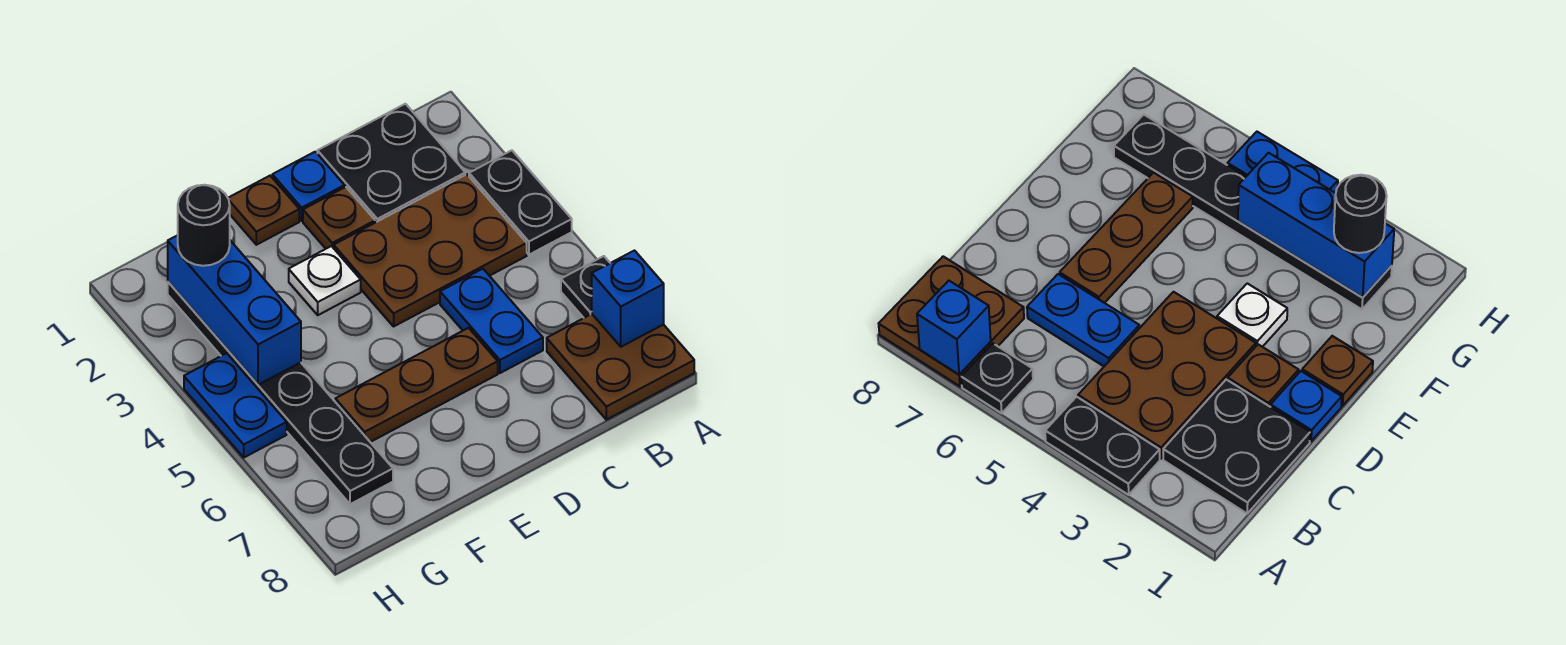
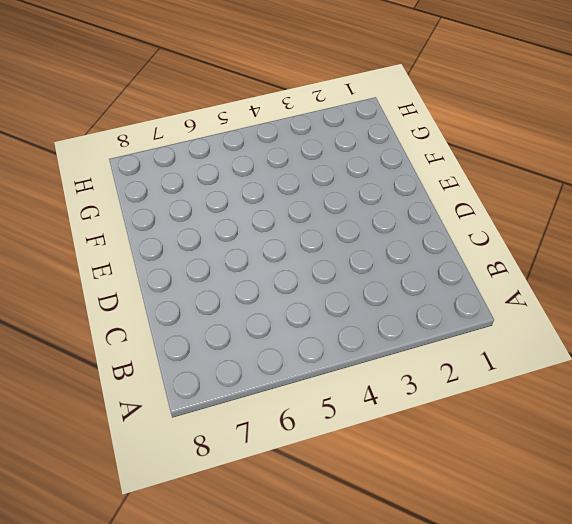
none -> black plate A3:A4 level 1
none -> black plate A6 level 1
none -> brown plate A7:B8 level 1

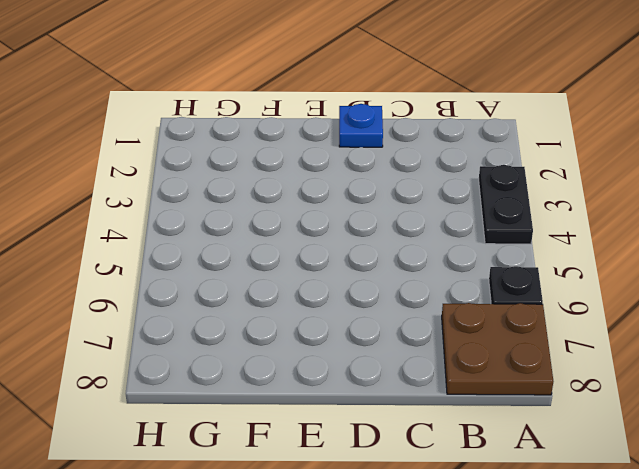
none -> black plate B1:C2 level 1
none -> brown plate B3:D4 level 1
none -> blue plate C5:C6 level 1

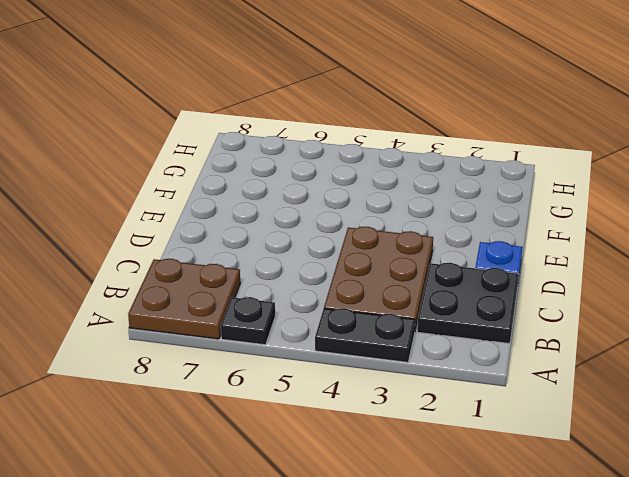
none -> blue plate C5:C6 level 1
none -> brown plate D2 level 1
none -> brown plate D6:F6 level 1

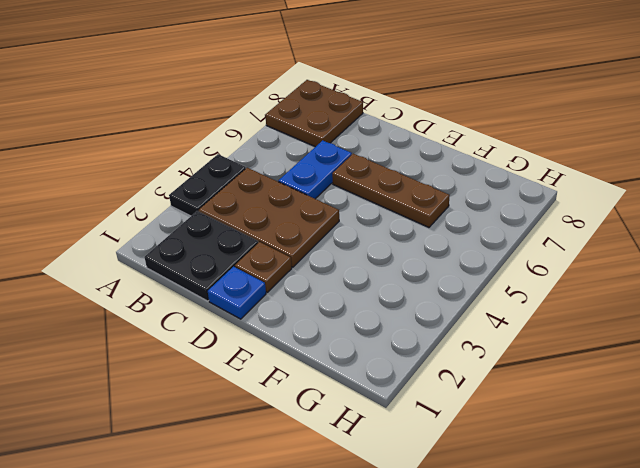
none -> black plate A6 level 1
none -> brown plate E1 level 1
none -> white plate E3 level 1

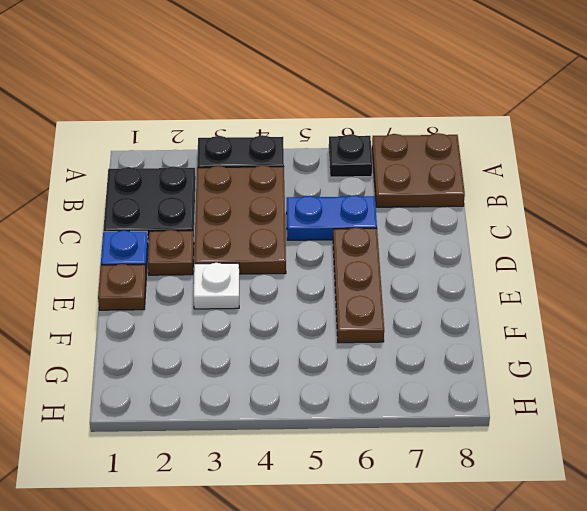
none -> black plate G2:G7 level 1
none -> blue plate H4:H5 level 1
none -> blue brick A7 level 2

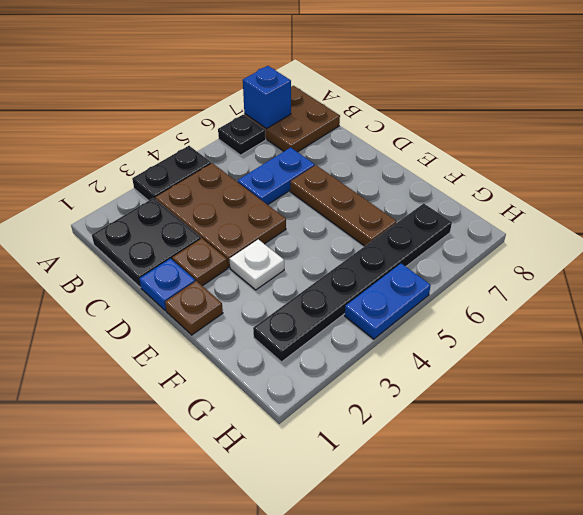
none -> blue brick G2:G4 level 2
none -> black round brick G2 level 3

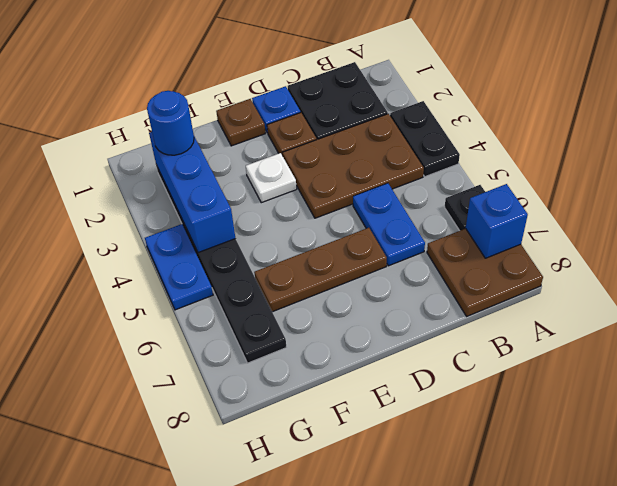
blue round brick G2 level 3 -> black round brick G2 level 3

